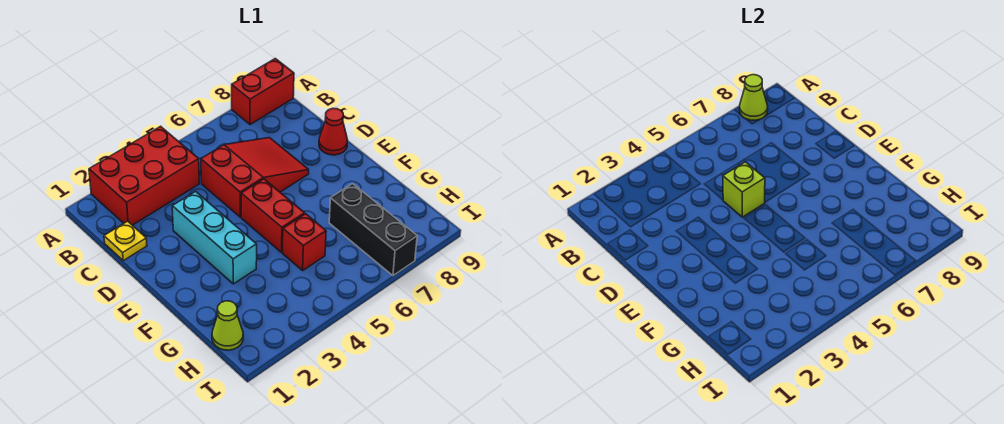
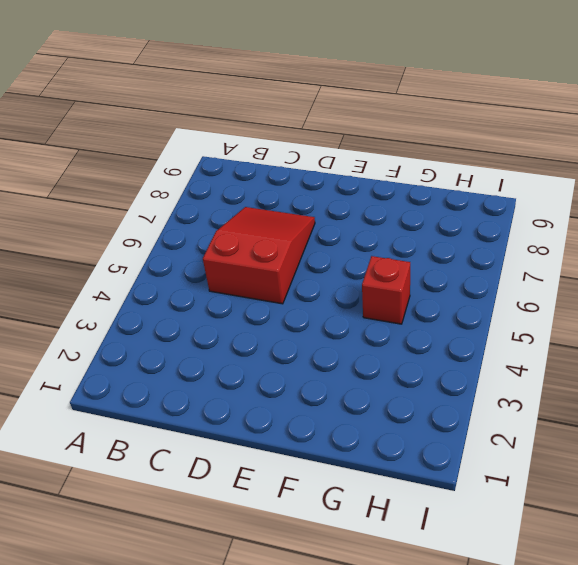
none -> red brick A2:B4 level 1
none -> red brick A8:A9 level 1
none -> yellow plate C1 level 1

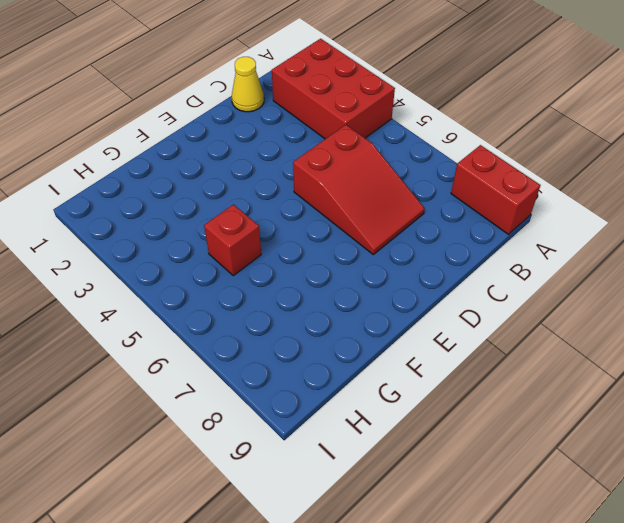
yellow cone C1 level 1 -> yellow plate C1 level 1
none -> cyan brick D3:F3 level 1
none -> red cone D9 level 1
none -> red brick E5:F5 level 1

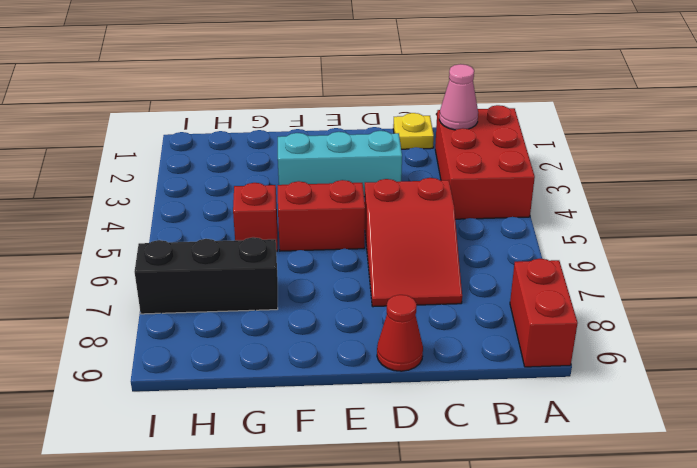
pink cone B2 level 2 -> none
none -> lime cone H1 level 1
none -> lime cone A8 level 2
none -> lime brick D5 level 2

